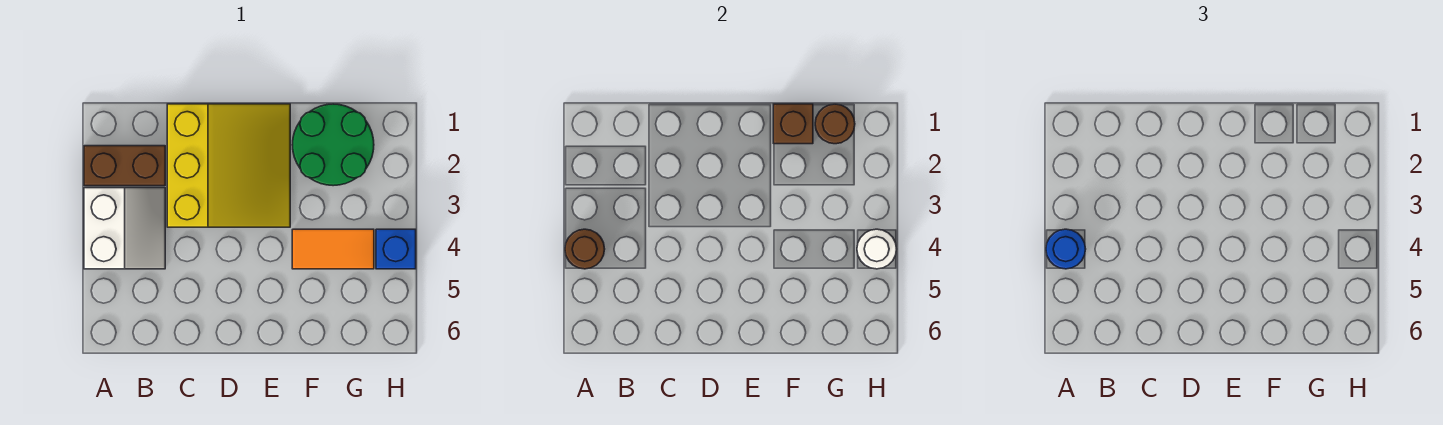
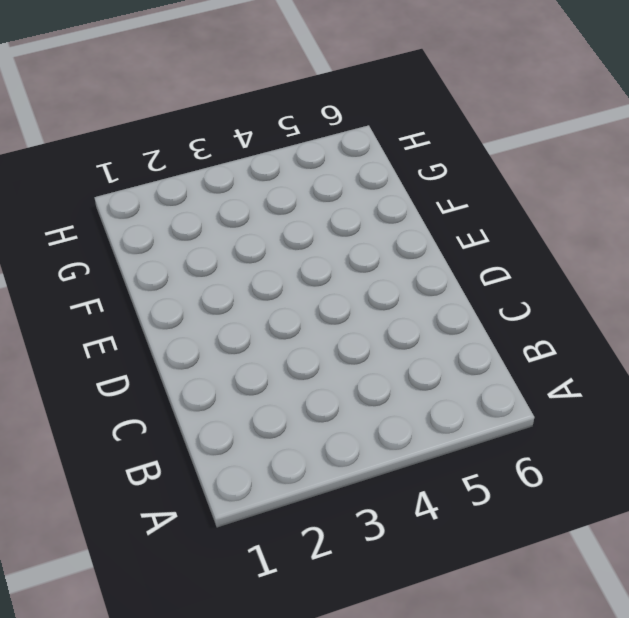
none -> brown brick A2:B2 level 1
none -> white slope A3:B4 level 1 top A

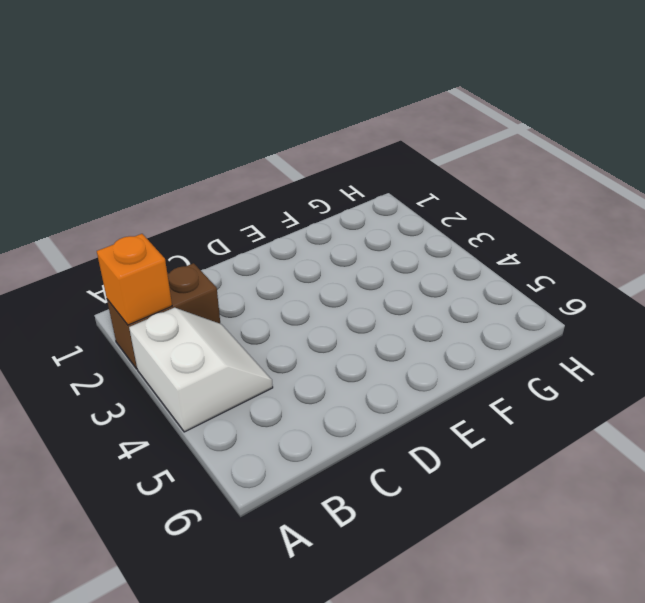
orange brick A2 level 2 -> none
none -> yellow slope C1:E3 level 1 top C
none -> green round brick F1:G2 level 1

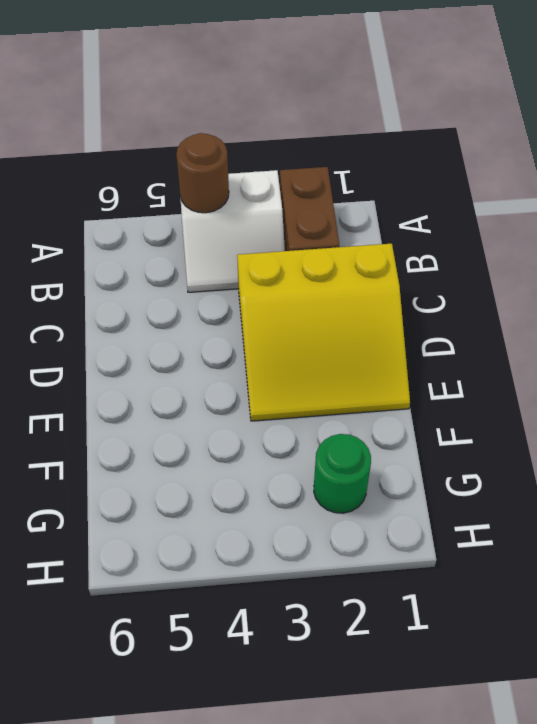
green round brick G2 level 1 -> green round brick F1:G2 level 1
none -> orange tile F4:G4 level 1
none -> blue brick H4 level 1

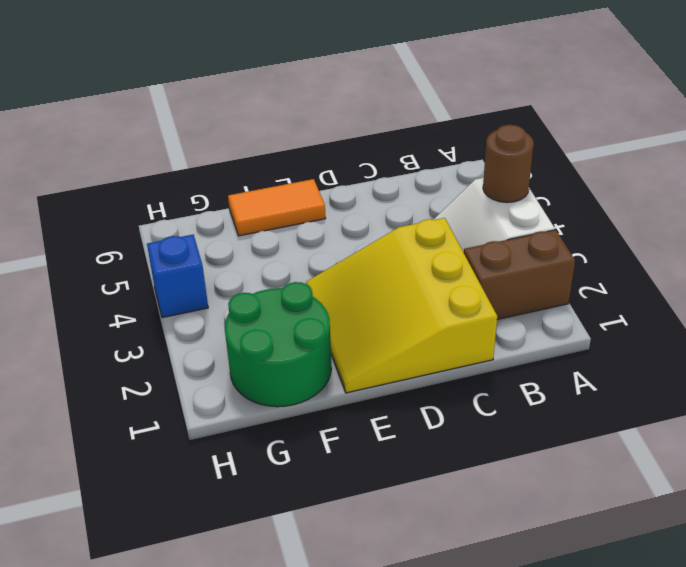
orange tile E6:F6 level 1 -> orange tile F4:G4 level 1
none -> brown brick F1 level 2
none -> brown round brick G1 level 2

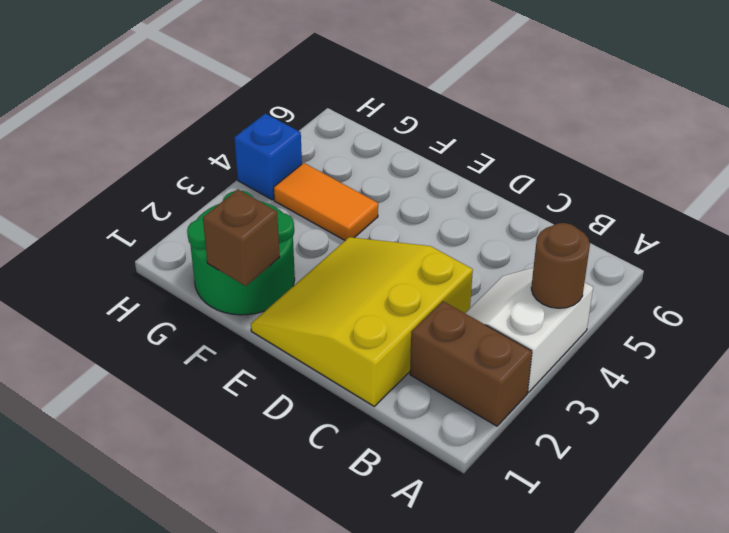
none -> brown round brick G1 level 2
none -> white round brick H4 level 2

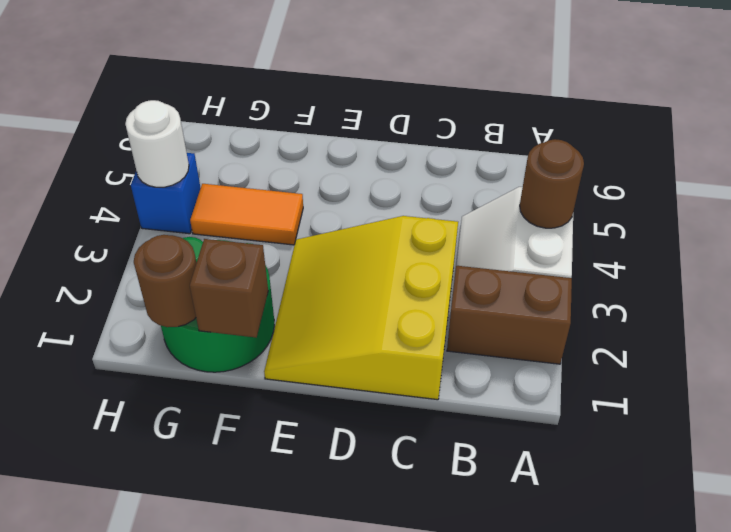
none -> blue round brick A4 level 3

